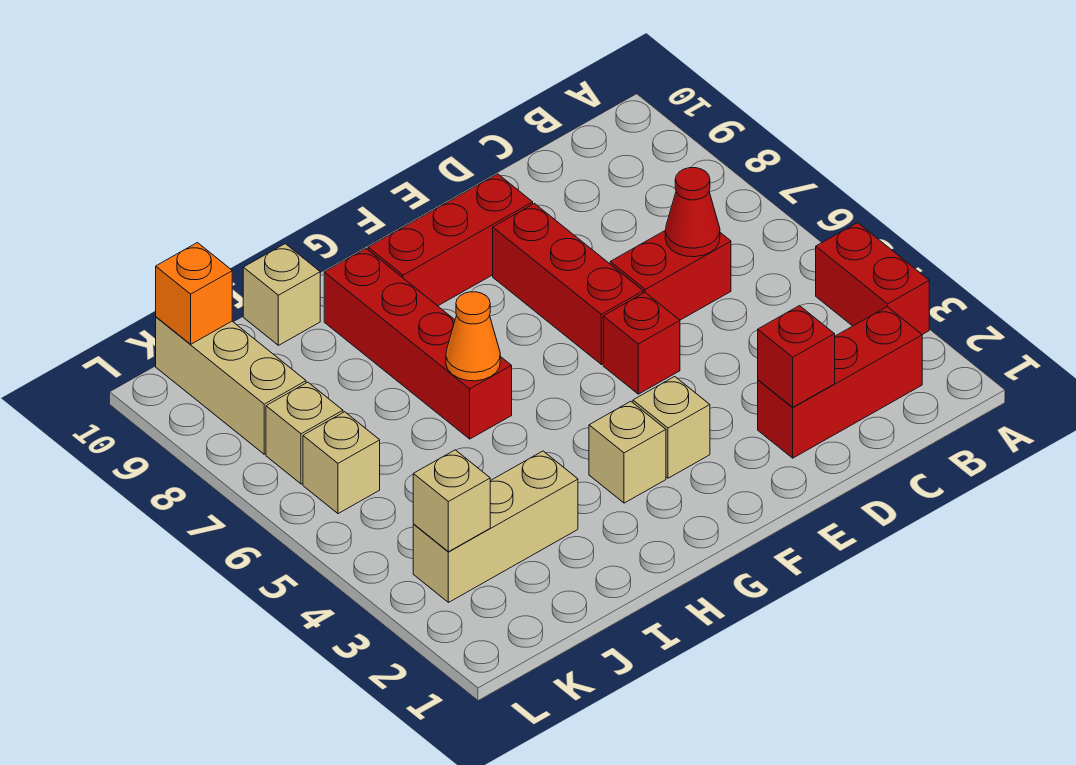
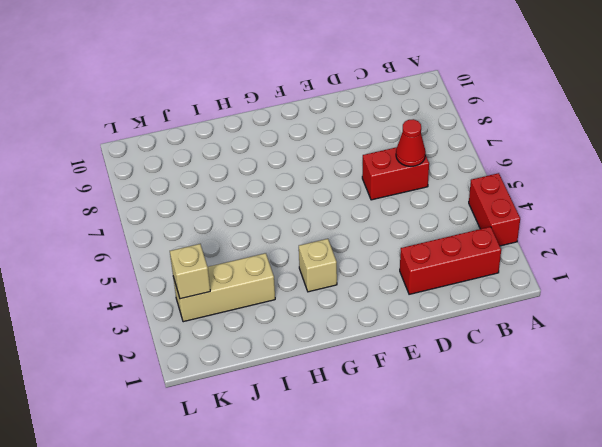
none -> red brick E5 level 1
none -> red brick E6:E8 level 1
none -> red brick E9:G9 level 1

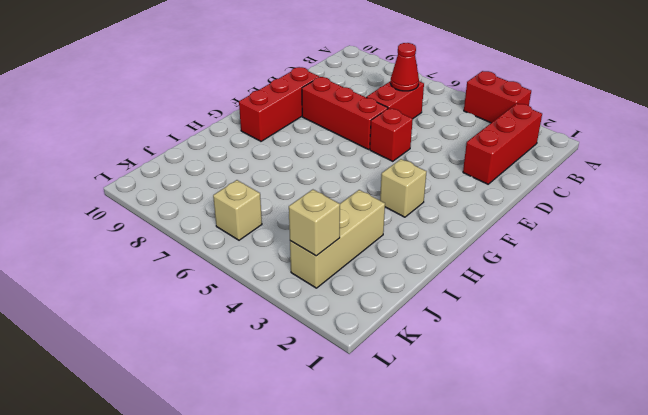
none -> tan brick F3 level 1
none -> red brick H6:H9 level 1
none -> tan brick I10 level 1

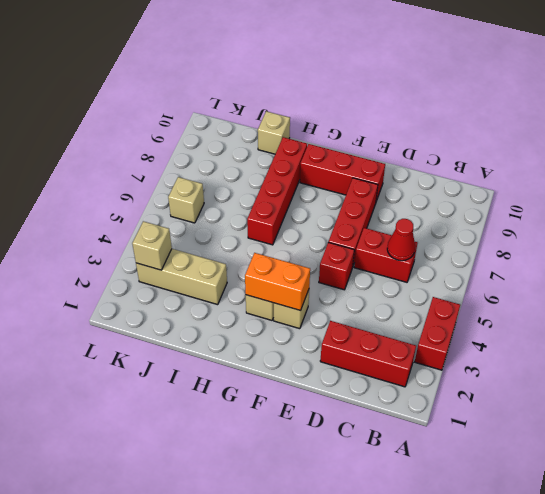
orange brick F3:G3 level 2 -> none
none -> tan brick K7 level 1
none -> tan brick K8:K10 level 1
none -> red brick D2 level 2

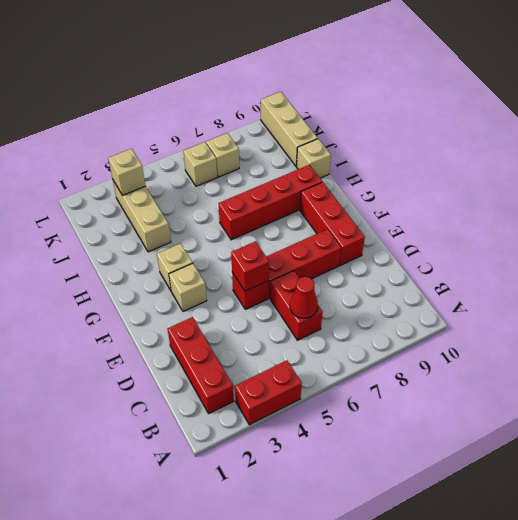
red brick E5 level 2 -> red brick D2 level 2
tan brick J10:L10 level 1 -> tan brick K8:K10 level 1
none -> orange cone H6 level 2
none -> orange brick K10 level 2

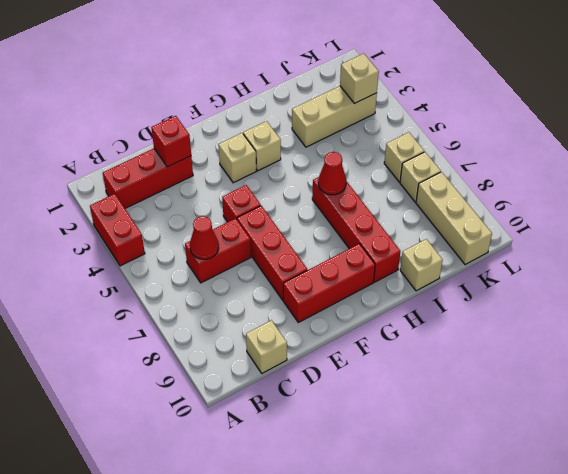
tan brick C10 level 1 -> none
red cone H6 level 2 -> orange cone H6 level 2
none -> orange brick K10 level 2

